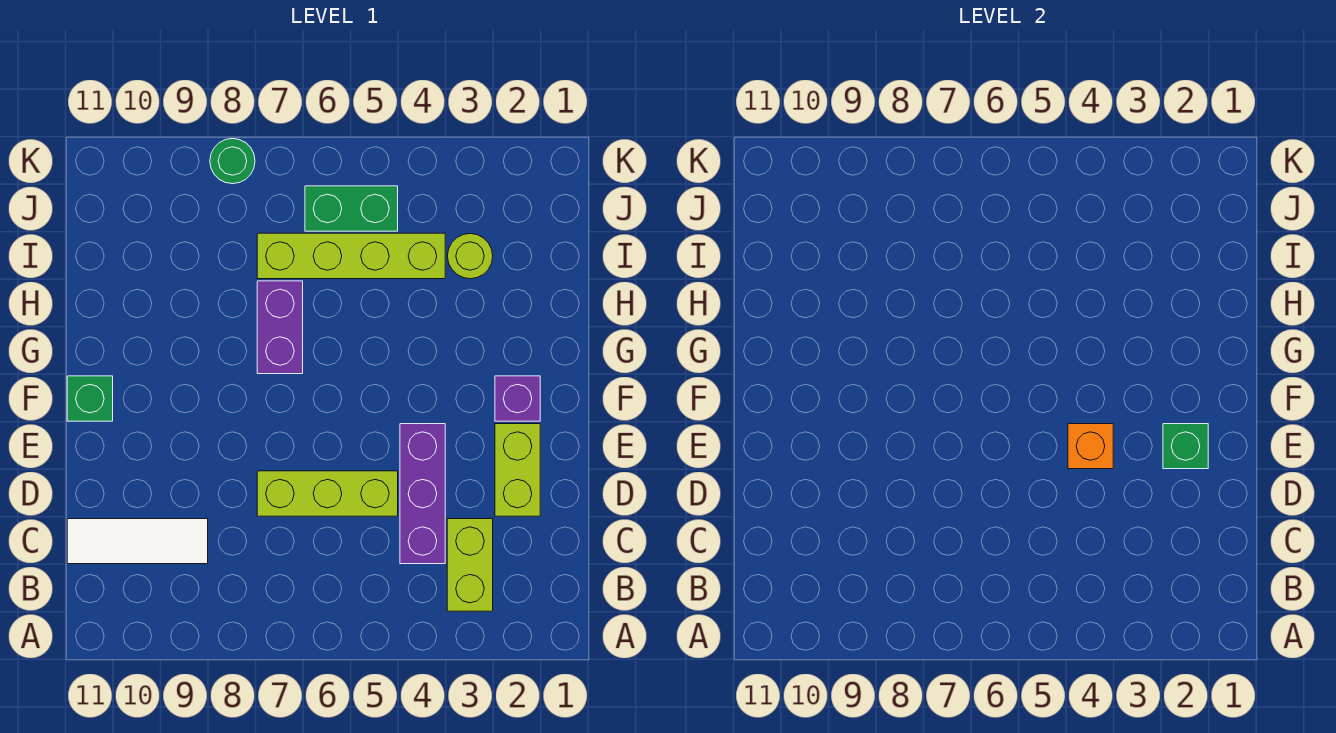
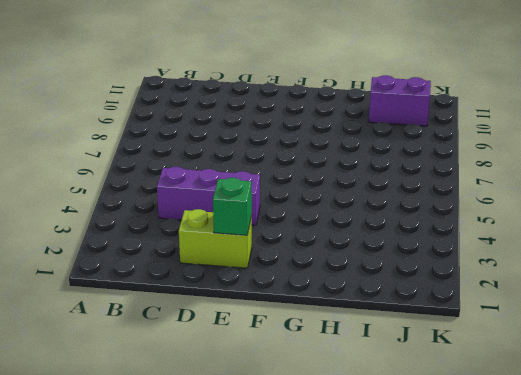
purple brick I10:J10 level 1 -> purple brick G7:H7 level 1
none -> lime brick B3:C3 level 1
none -> white tile C9:C11 level 1
none -> lime brick D5:D7 level 1

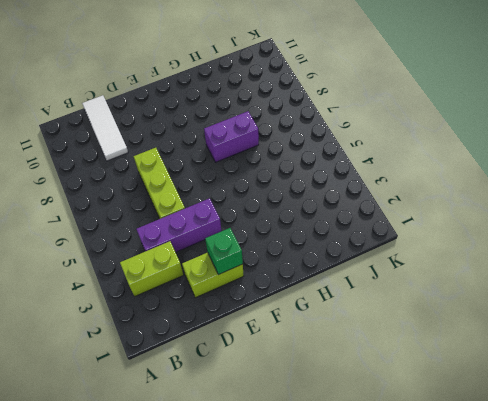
none -> purple brick F2 level 1
none -> green brick F11 level 1
none -> lime round brick I3 level 1

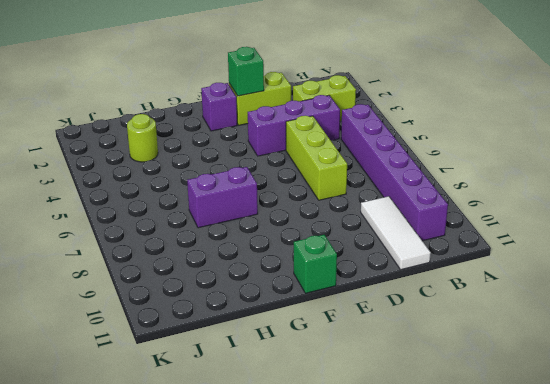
purple brick B5:B10 level 1 -> none
none -> lime brick I4:I7 level 1
none -> green brick J5:J6 level 1
none -> green round brick K8 level 1

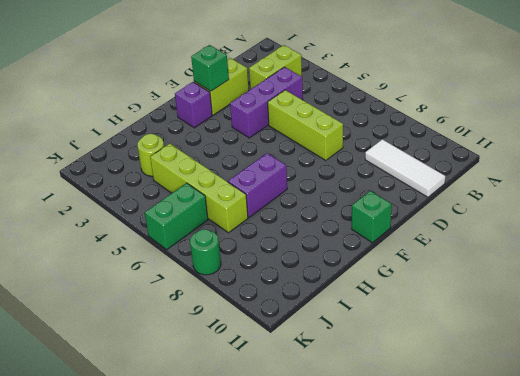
green brick J6:K6 level 1 -> green brick J5:J6 level 1
none -> orange brick E4 level 2

